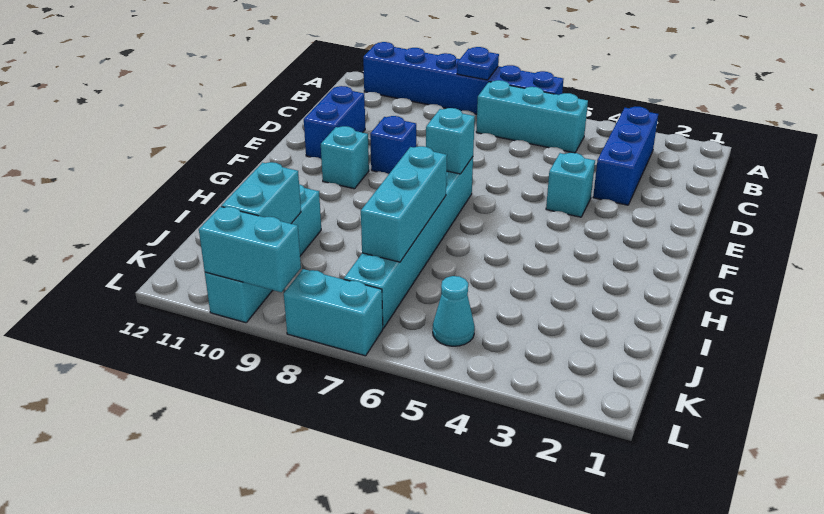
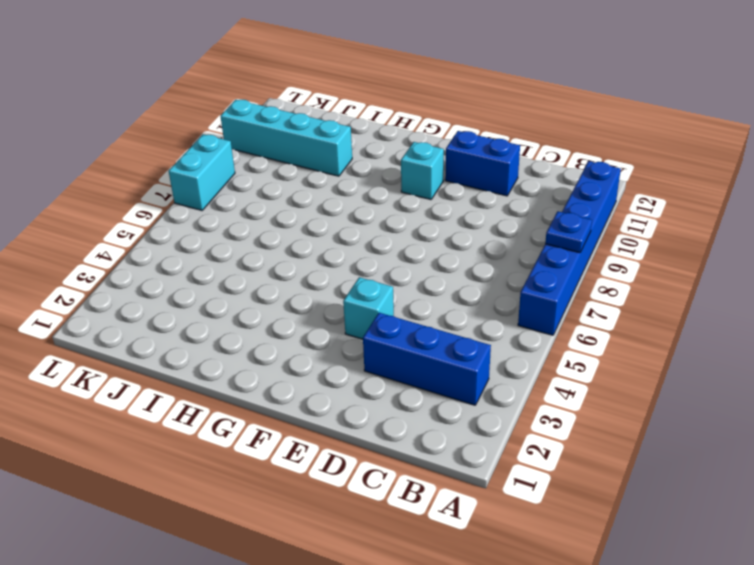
none -> cyan brick B5:B7 level 1
none -> blue brick E9 level 1
none -> cyan brick F7:K7 level 1

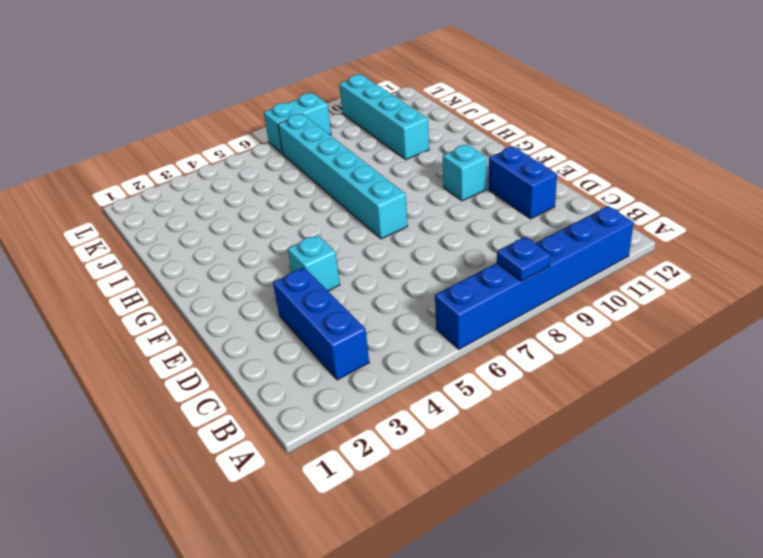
none -> cyan brick B5:B7 level 1
none -> blue brick E9 level 1
none -> cyan cone K5 level 1

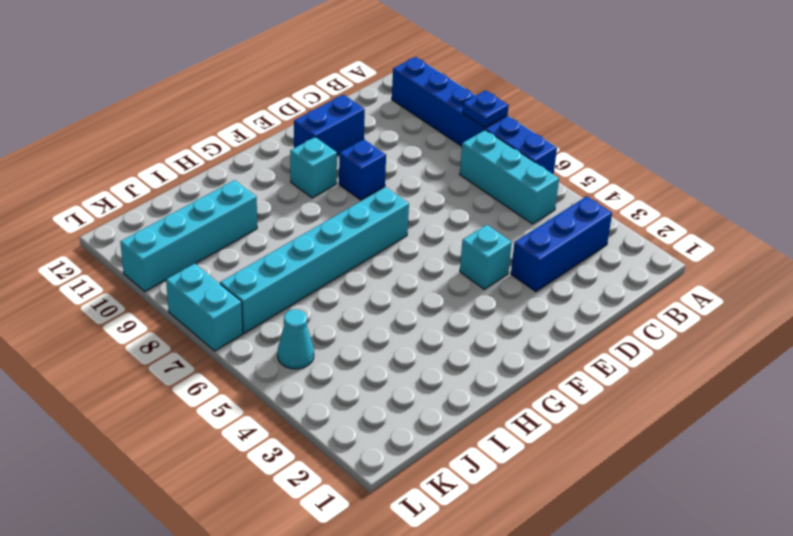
none -> cyan brick F7 level 2
none -> cyan brick H7:J7 level 2
none -> cyan brick J10:K10 level 2

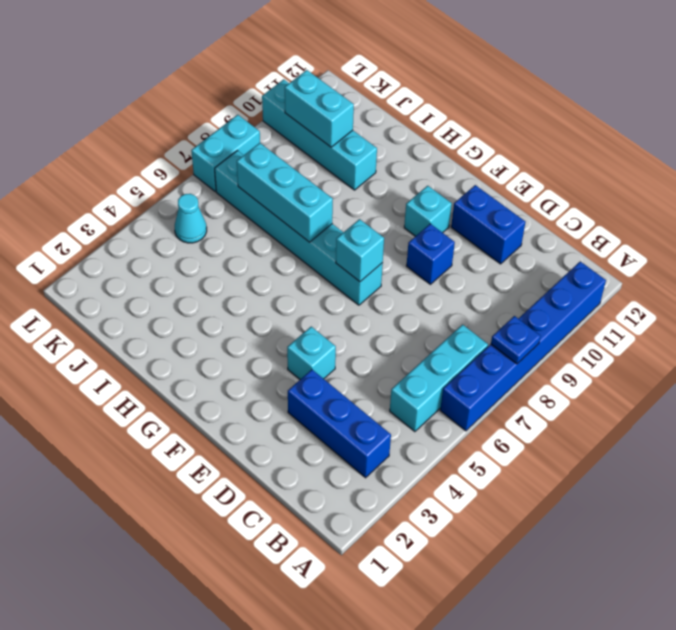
none -> cyan brick L9:L10 level 2

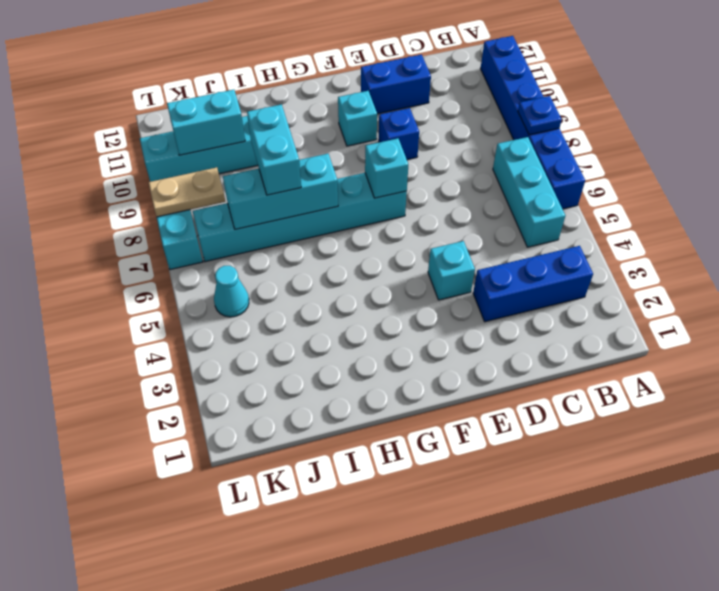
cyan brick I7:I8 level 3 -> cyan brick L9:L10 level 2
tan plate K8:L8 level 2 -> none

